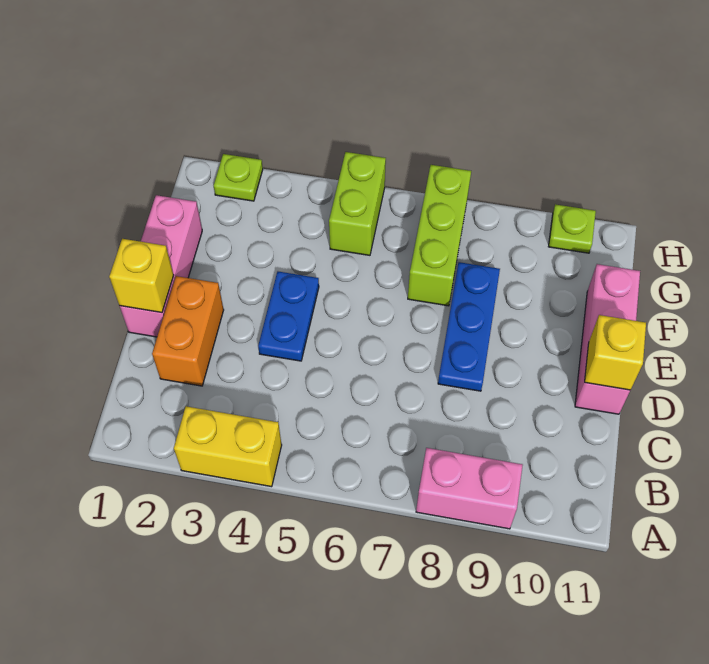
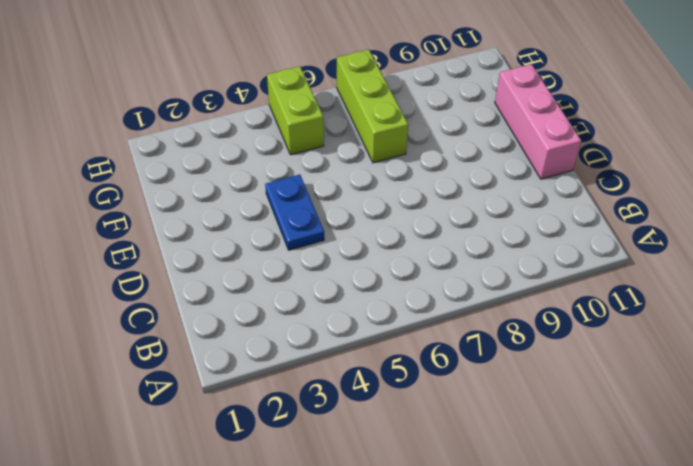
none -> yellow brick A3:A4 level 1
none -> pink brick A8:A9 level 1
none -> orange brick C2:D2 level 1

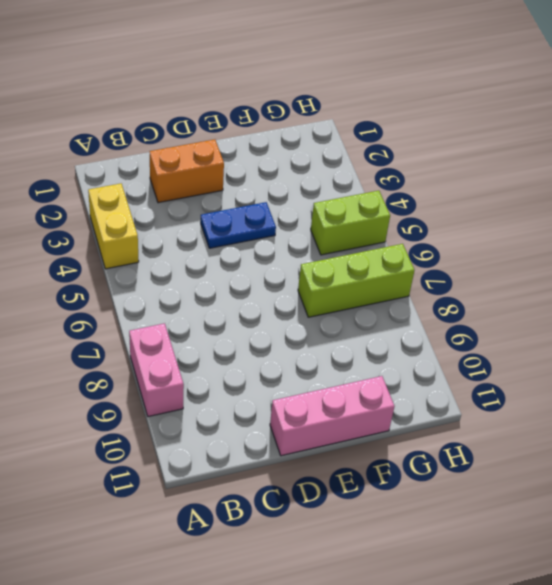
none -> pink brick D1:F1 level 1
none -> blue plate D8:F8 level 1
none -> lime plate H2 level 1

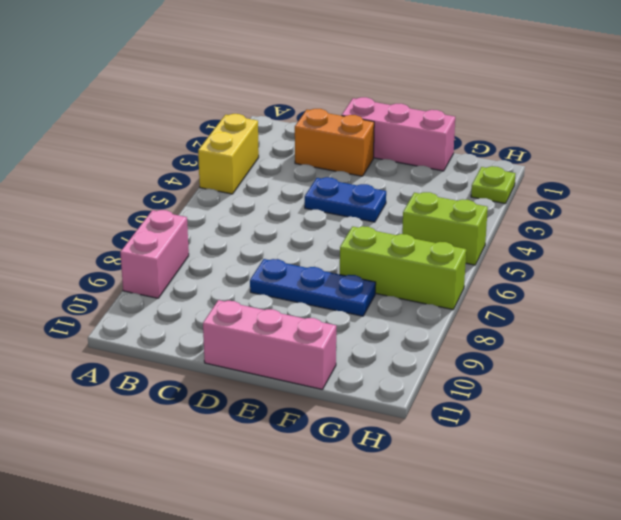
none -> lime plate H10 level 1
none -> yellow brick D1 level 2
none -> yellow brick D11 level 2

